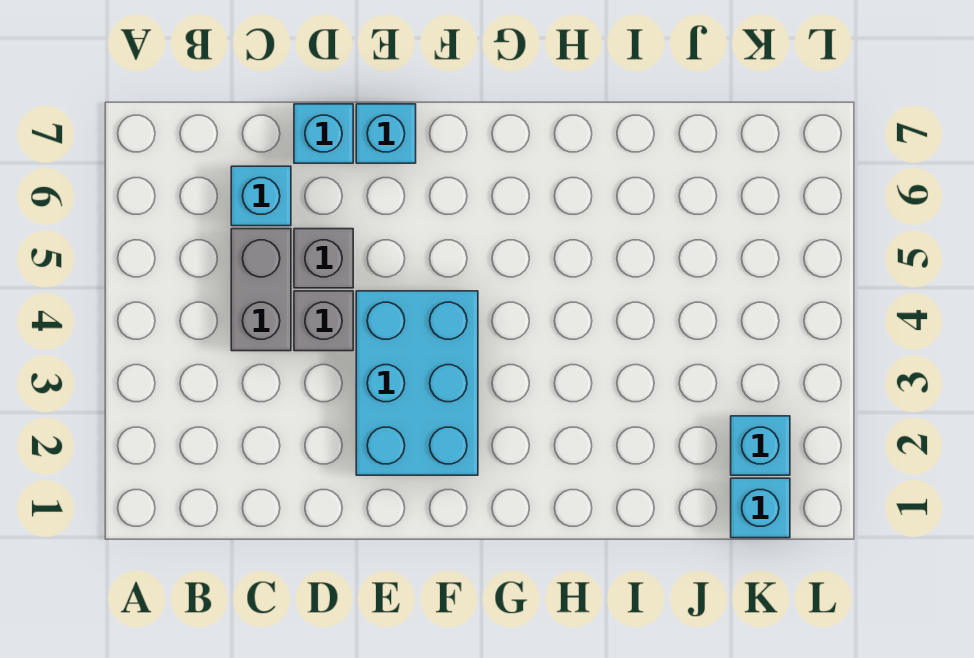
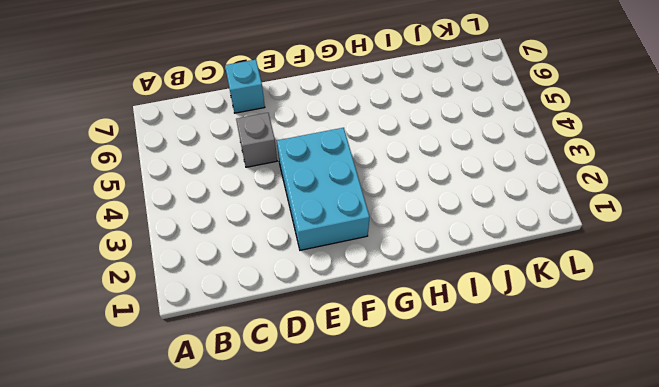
none -> grey brick C4:C5 level 1
none -> cyan brick C6 level 1

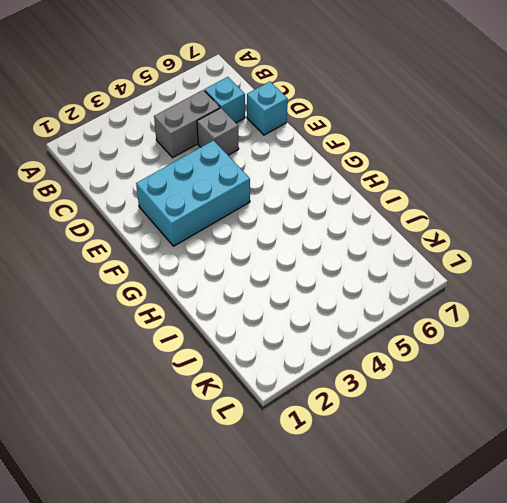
none -> grey brick D4 level 1
none -> cyan brick E7 level 1

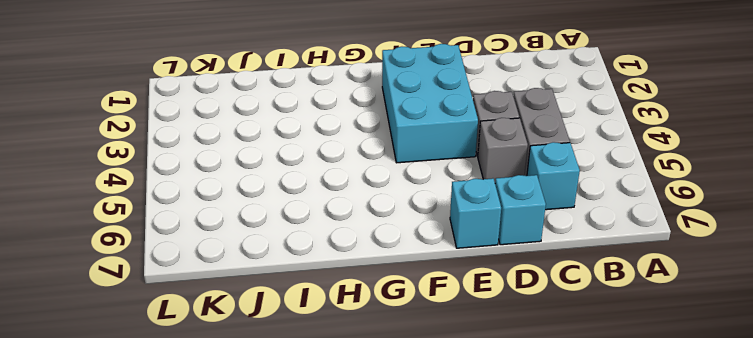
none -> cyan brick K1 level 1
none -> cyan brick K2 level 1

